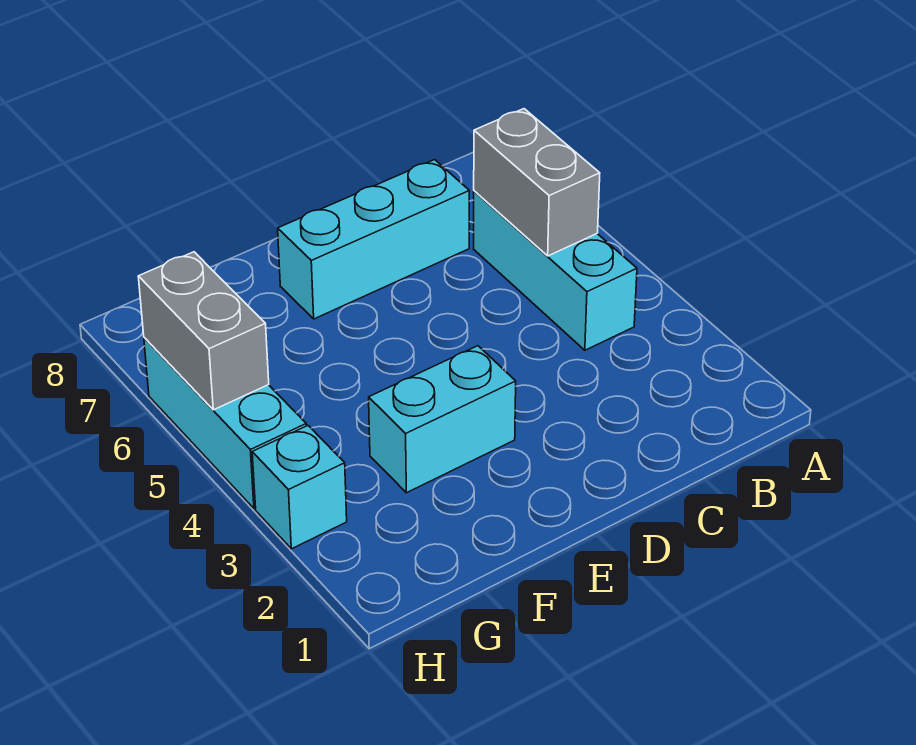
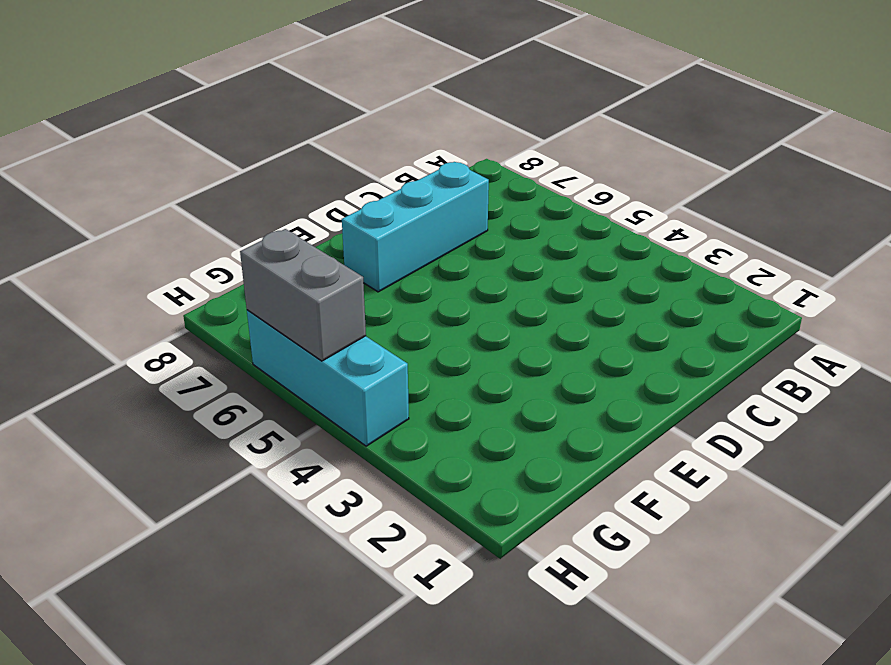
none -> cyan brick B4:B6 level 1
none -> cyan brick E3:F3 level 1

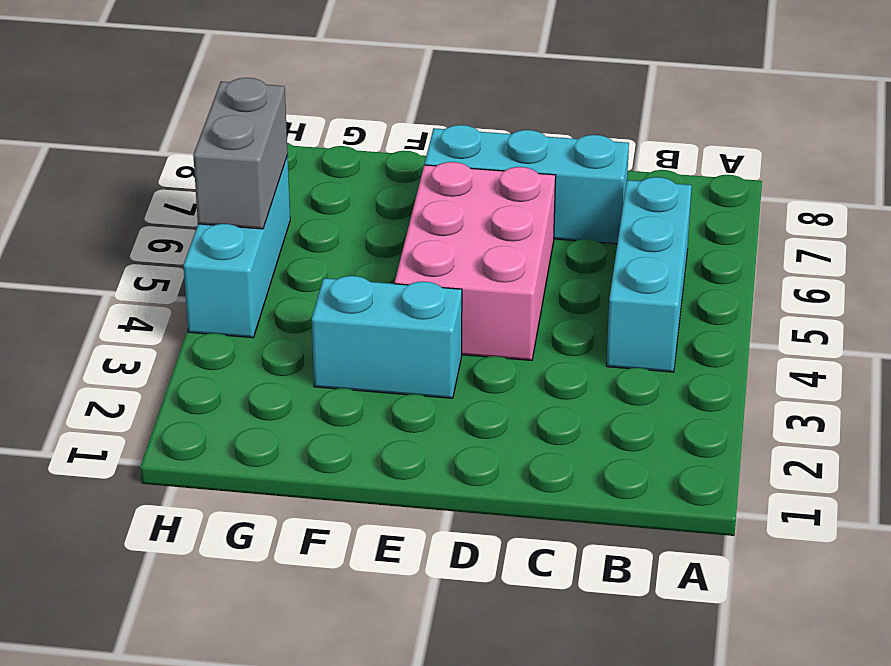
pink brick D4:E6 level 1 -> none
none -> cyan brick H3 level 1
none -> grey brick B5:B6 level 2

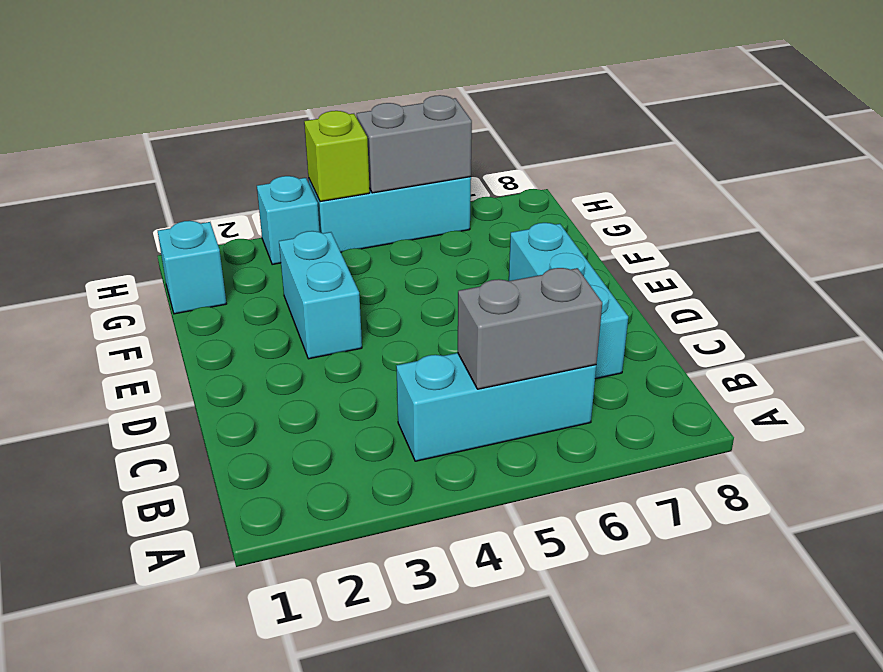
cyan brick G1 level 1 -> none
lime brick H4 level 2 -> none

